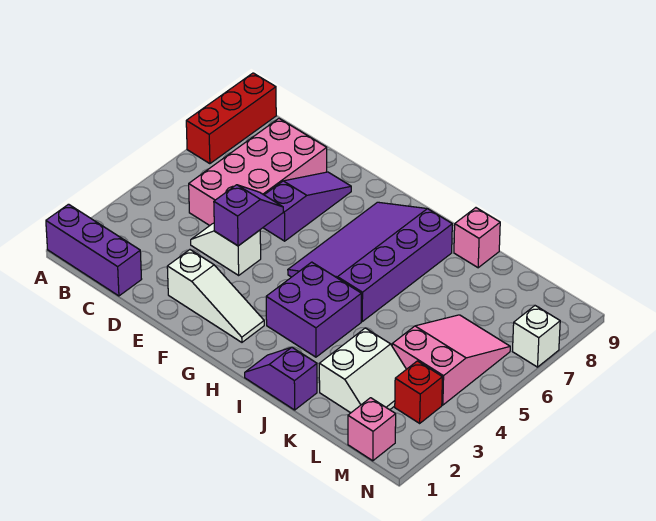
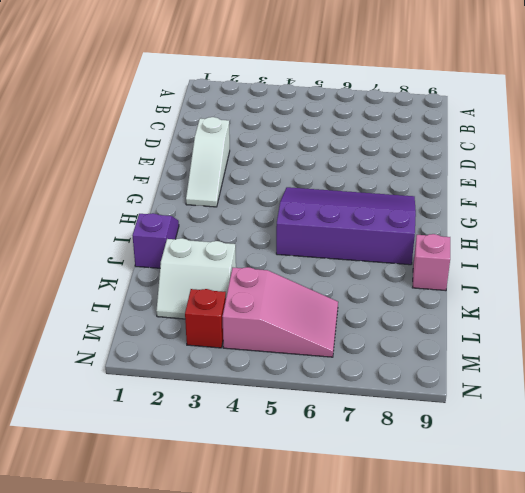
none -> purple brick A1:C1 level 1
none -> red brick A7:A9 level 1
none -> pink brick C5:D8 level 1

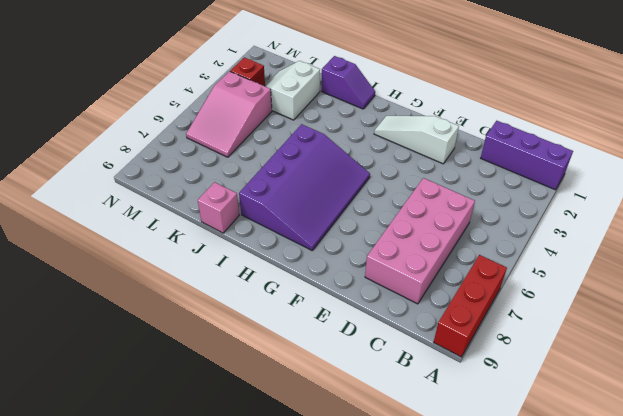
none -> white slope D4:E4 level 1 top E
none -> purple slope E6:E8 level 1 top 6
none -> purple brick H3:I4 level 1

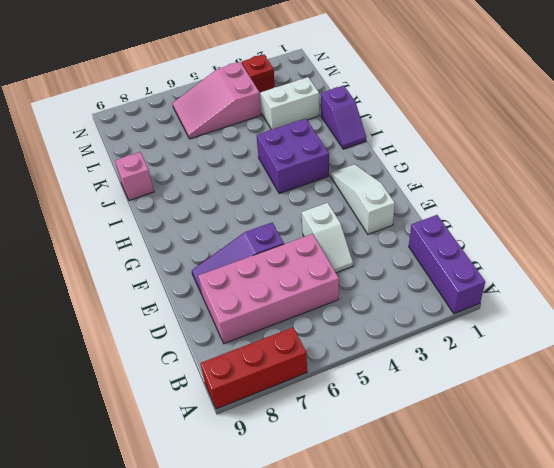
none -> purple slope G5:I8 level 1 top I
none -> pink brick M1 level 1
none -> white brick N7 level 1

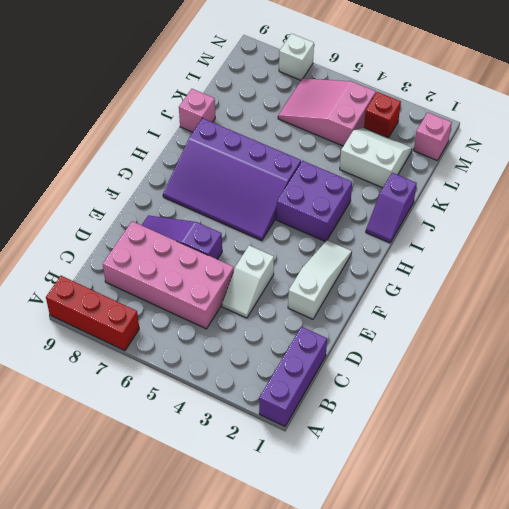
none -> purple slope E4:E5 level 2 top 4

